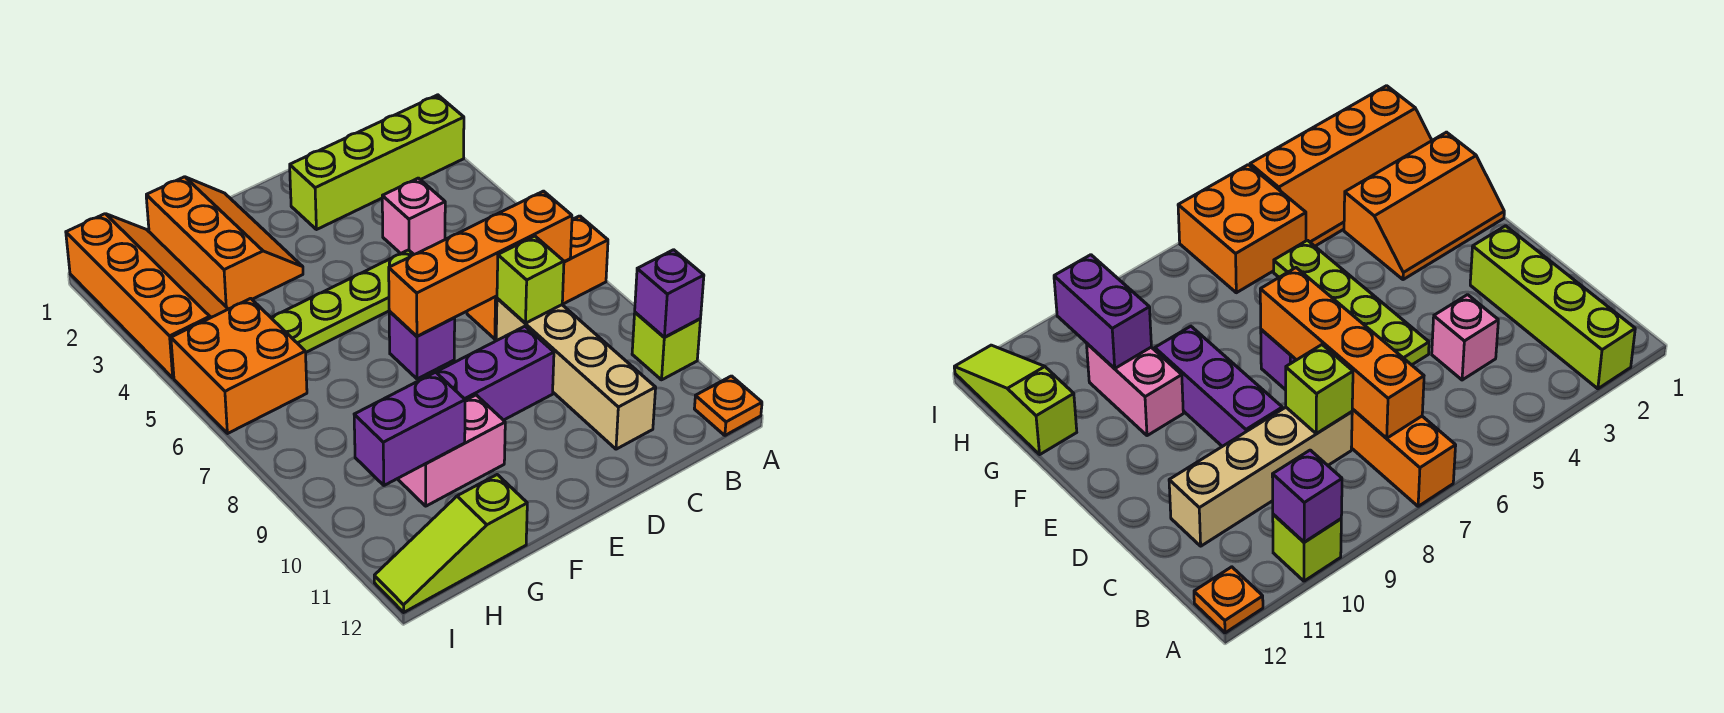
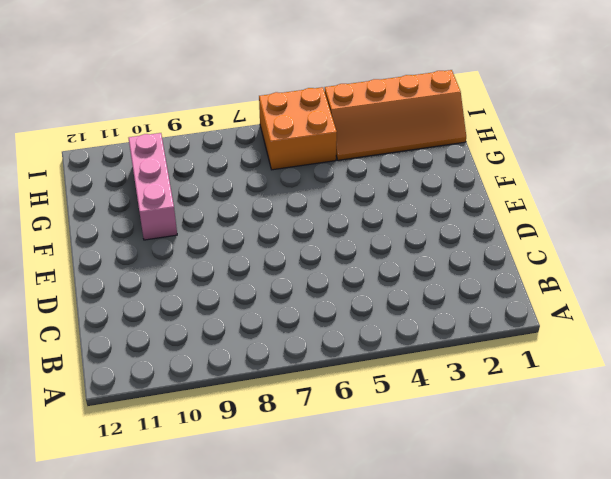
pink brick F10:H10 level 1 -> pink brick F10:G10 level 1
none -> lime brick A2:D2 level 1
none -> orange brick A7:C7 level 1
none -> lime brick A10 level 1

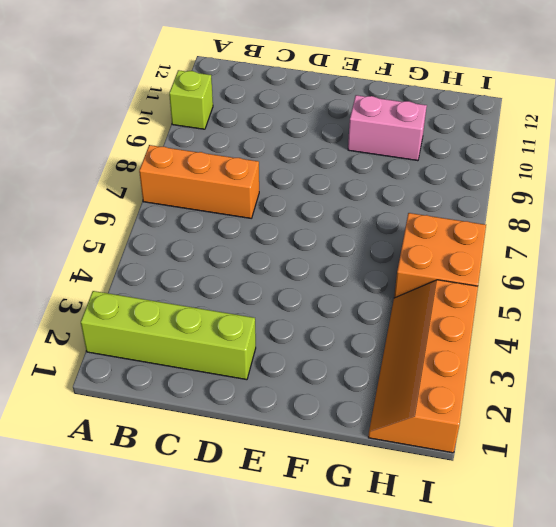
none -> orange plate A12 level 1
none -> pink brick C4 level 1
none -> tan brick C8:C11 level 1

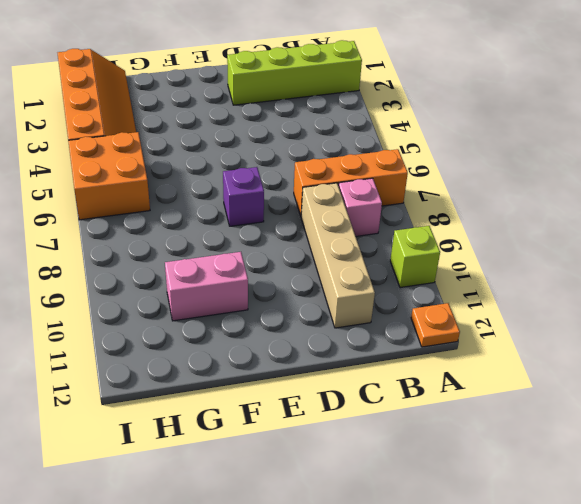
pink brick B8 level 1 -> pink brick C4 level 1
none -> lime plate D5:G5 level 1
none -> purple brick D9:F9 level 1
none -> orange slope F1:G3 level 1 top G

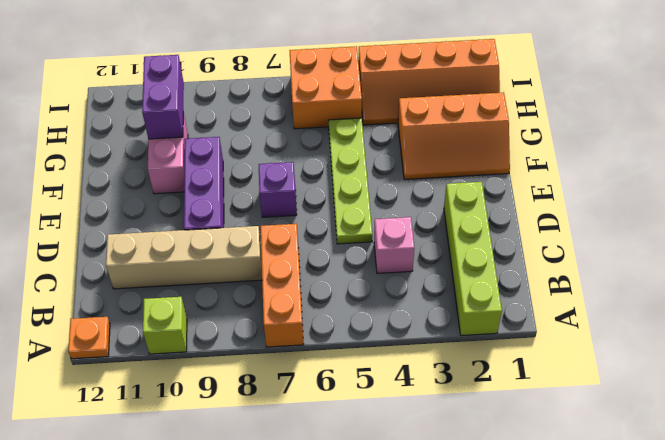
none -> lime slope G12:I12 level 1 top G
none -> purple brick A10 level 2
none -> orange brick B7:E7 level 2

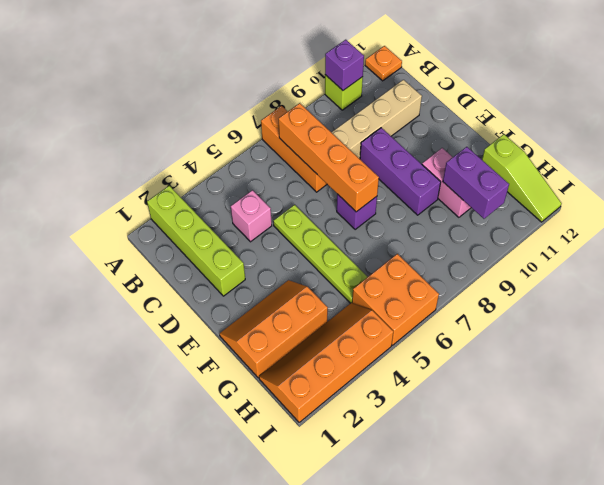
none -> lime brick C8 level 2

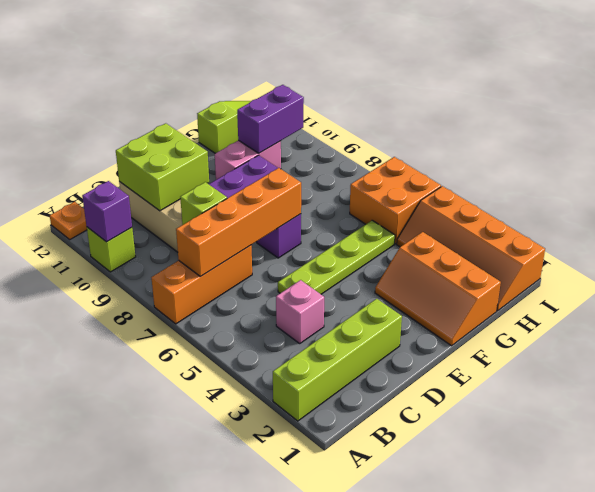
lime brick C10:D11 level 2 -> none

